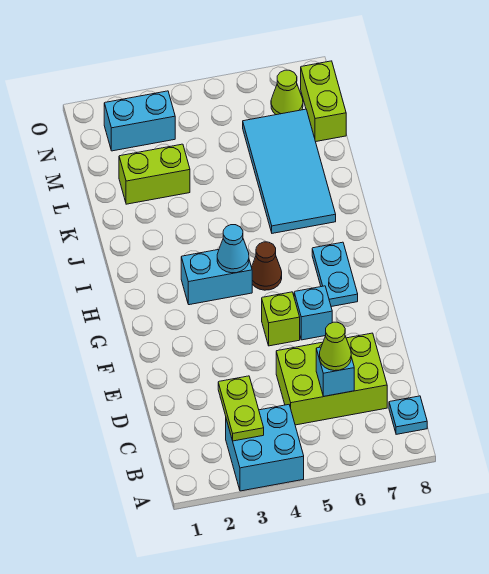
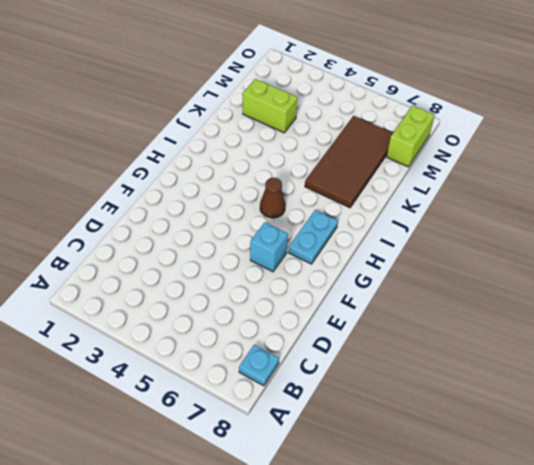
brown tile J6:M7 level 1 -> cyan tile J6:M7 level 1
none -> cyan brick A3:B4 level 1
none -> lime brick C5:D7 level 1
none -> lime brick F5 level 1

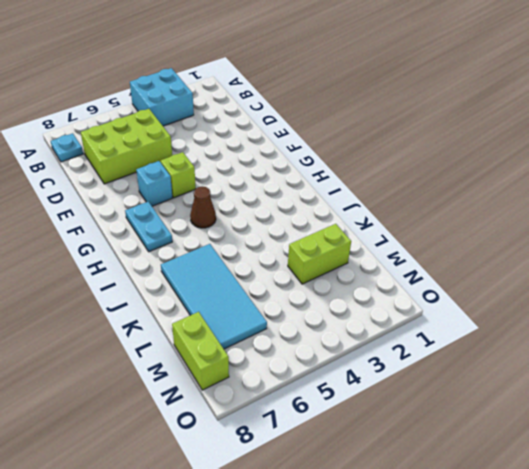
none -> cyan brick H3:H4 level 1
none -> cyan brick N2:N3 level 1
none -> lime cone N7 level 1

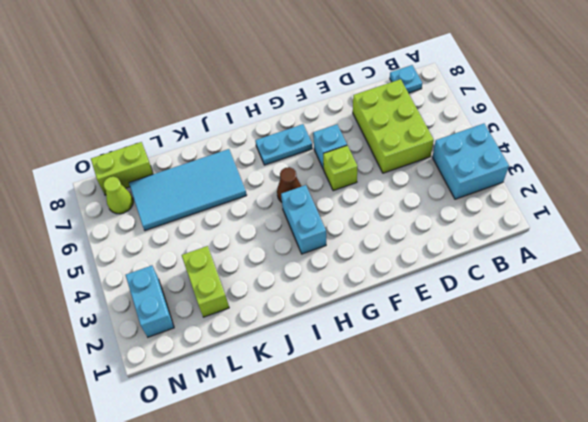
none -> lime plate B3:C3 level 2
none -> cyan brick C6 level 2
none -> cyan cone H4 level 2

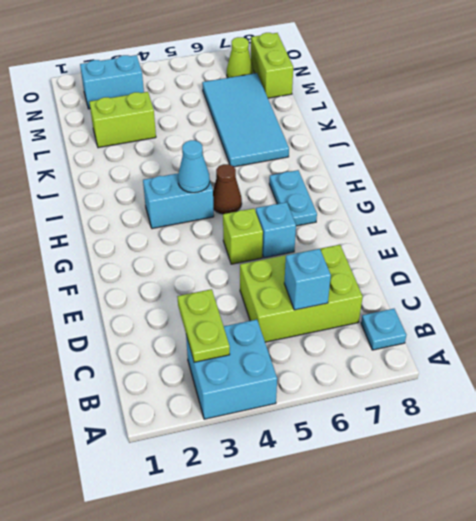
none -> lime cone C6 level 3

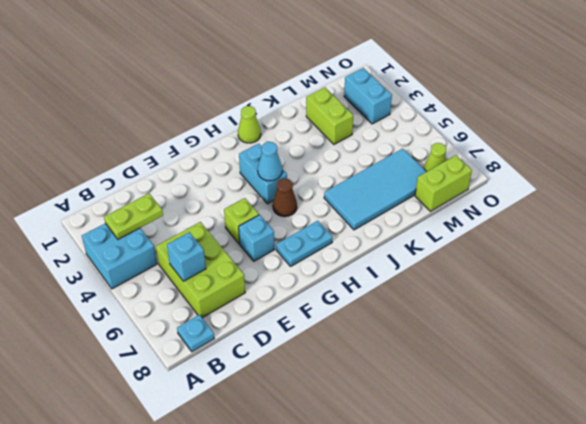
lime cone I1 level 1 -> lime cone C6 level 3

